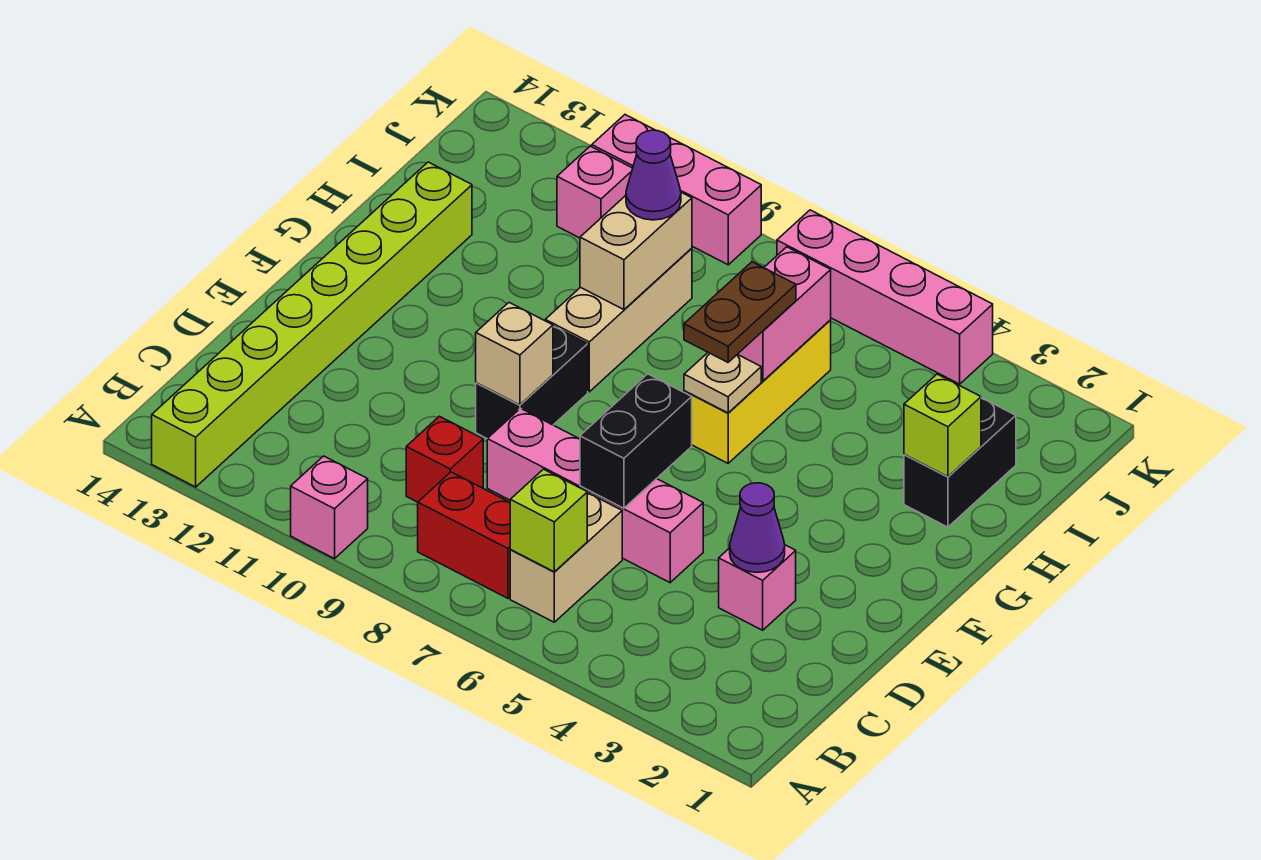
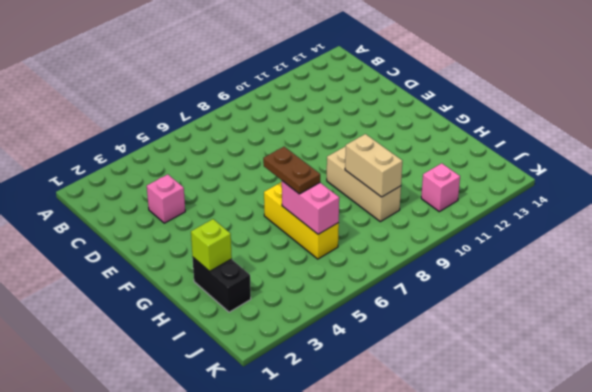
none -> pink brick A10 level 1
none -> lime brick A13:H13 level 1
none -> tan brick B6:C6 level 1

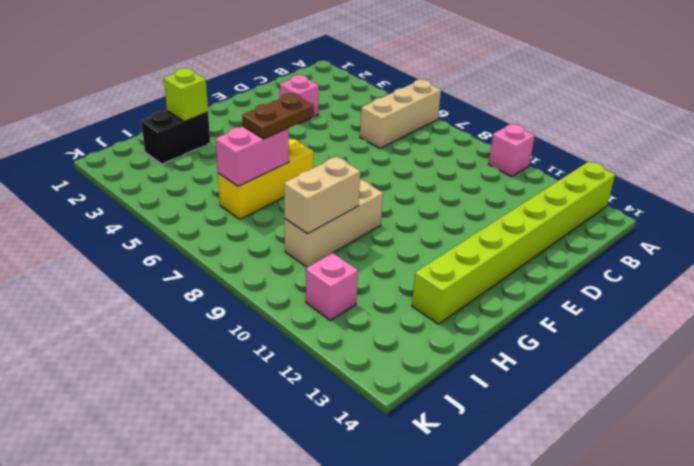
tan brick A6:C6 level 1 -> tan brick B6:C6 level 1
none -> red brick B7:B8 level 1
none -> red brick C9 level 1
none -> pink brick D5:D8 level 1

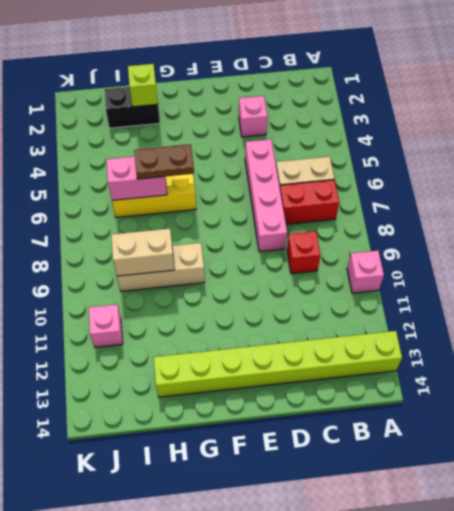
red brick B7:C7 level 1 -> red brick B7:B8 level 1
none -> black brick E9:F9 level 1
none -> pink brick K4:K7 level 1
none -> pink brick K9:K11 level 1

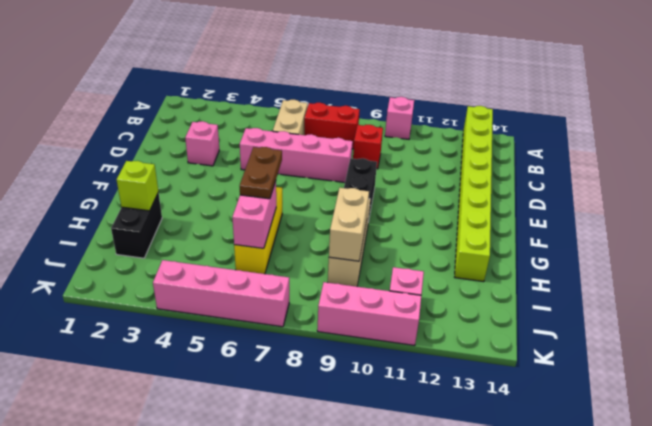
none -> lime brick B6 level 2
none -> purple cone D3 level 2
none -> black brick D6:E6 level 2

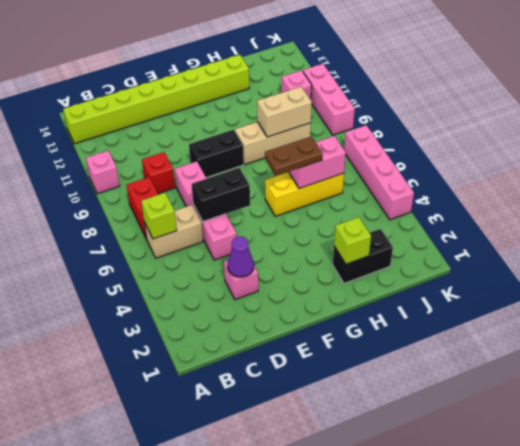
none -> tan brick E9 level 2
none -> tan plate G6 level 2
none -> purple cone I9 level 3

